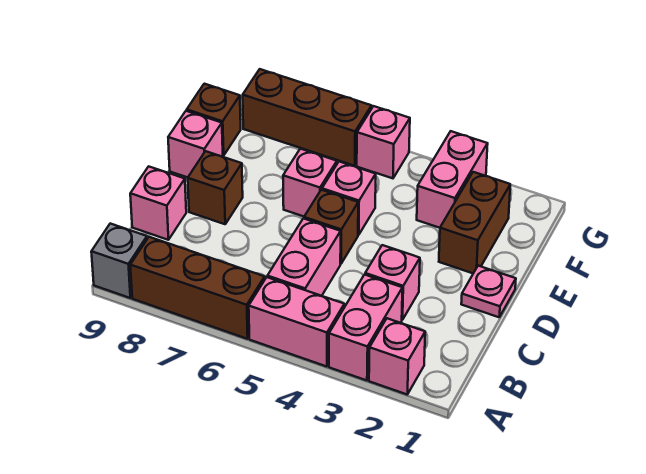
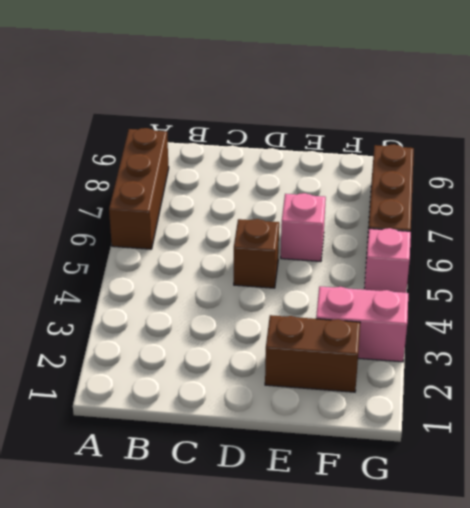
none -> pink brick A2 level 1
none -> pink brick A3:B3 level 1
none -> pink brick A4:A5 level 1

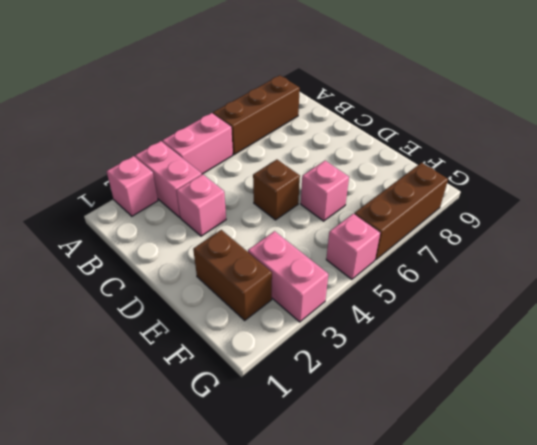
none -> grey brick A9 level 1
none -> pink brick B5:C5 level 1
none -> pink brick C9 level 1

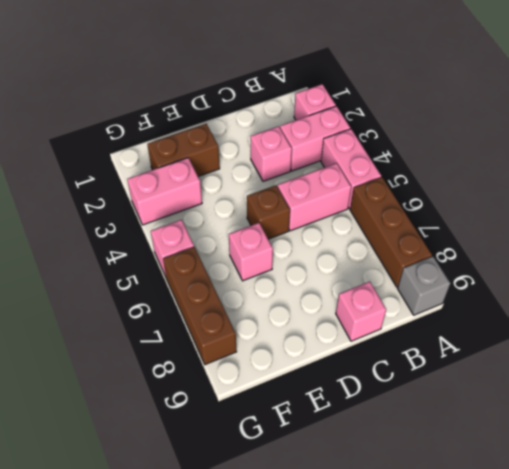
none -> pink plate D1 level 1
none -> brown brick D8 level 1
none -> pink brick E5 level 1

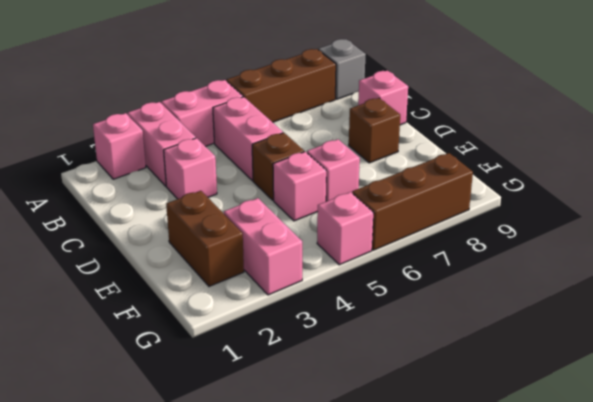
none -> pink plate D1 level 1
none -> pink brick E9 level 1
none -> brown brick F9 level 1

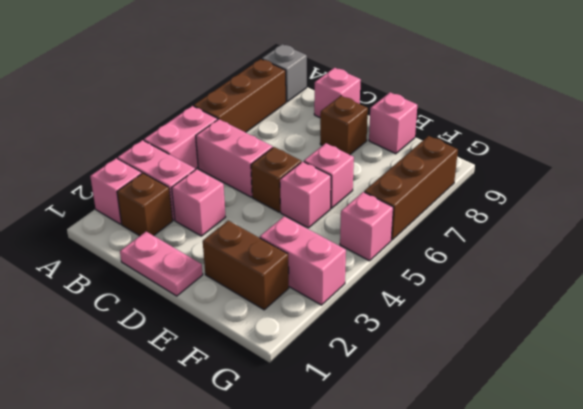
brown brick B2 level 1 -> brown brick F9 level 1
pink plate C1:D1 level 1 -> pink plate D1 level 1

